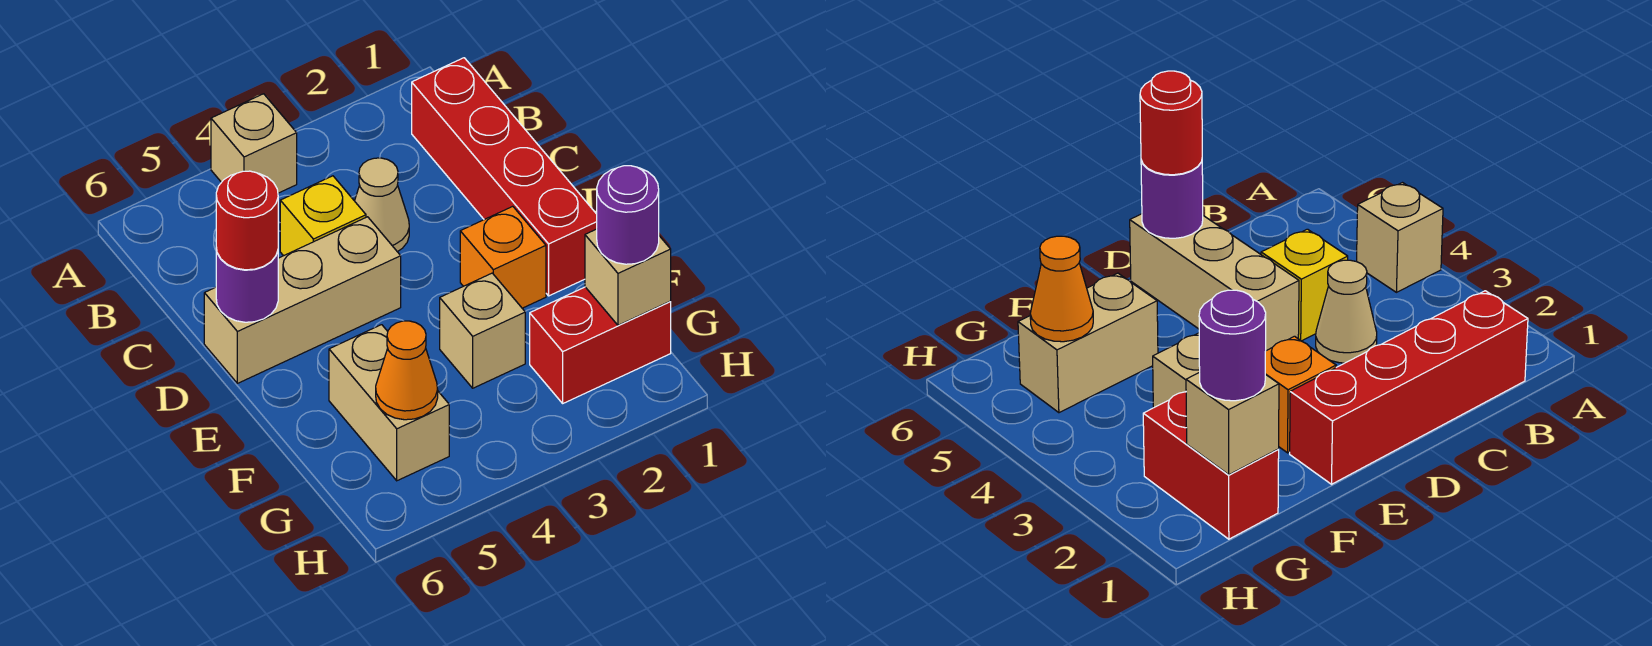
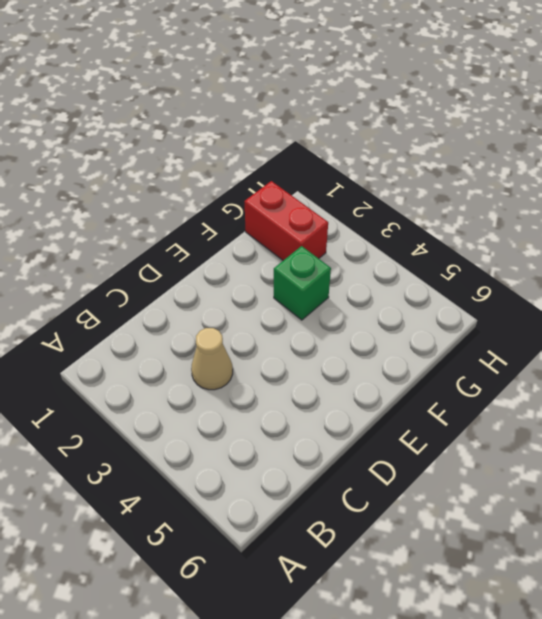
green brick F3 level 1 -> tan brick F3 level 1
none -> tan brick A4 level 1
none -> red brick B1:E1 level 1
none -> yellow brick C4 level 1

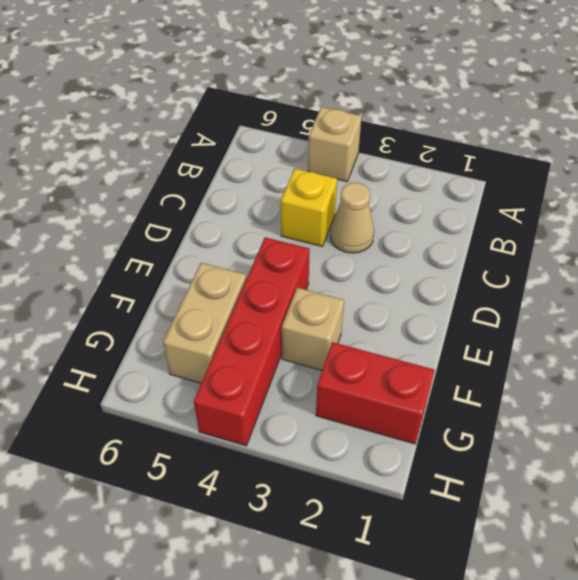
red brick E4:H4 level 1 -> red brick B1:E1 level 1
none -> tan brick D4:D6 level 1
none -> orange brick E2 level 1
none -> purple round brick D6 level 2

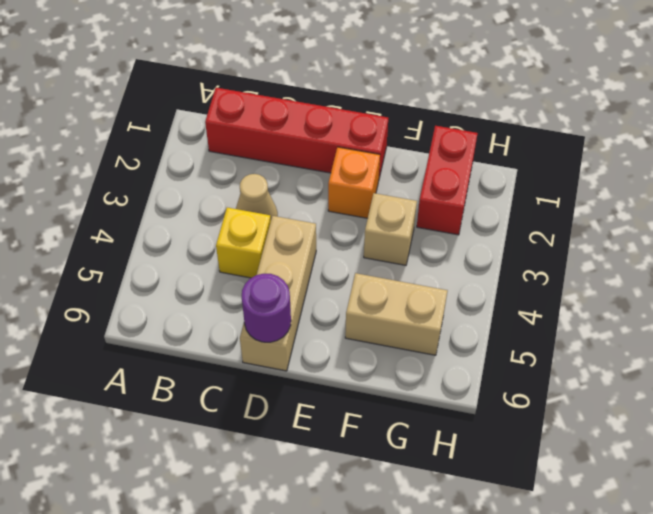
none -> tan brick A4 level 1
none -> tan brick G1 level 2
none -> orange cone G5 level 2

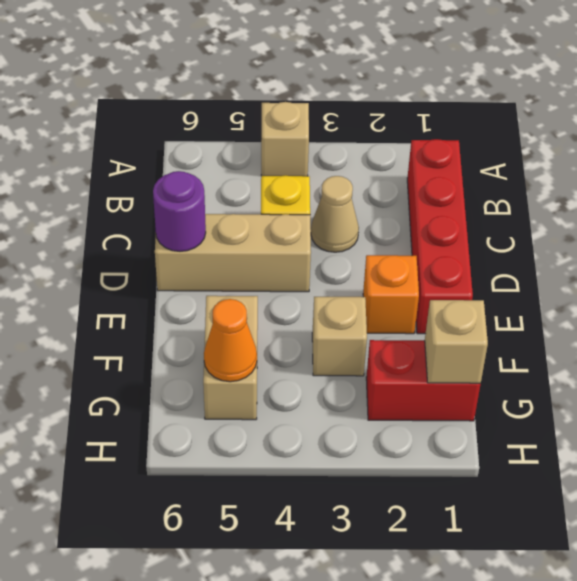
none -> red round brick D6 level 3
none -> purple round brick G1 level 3

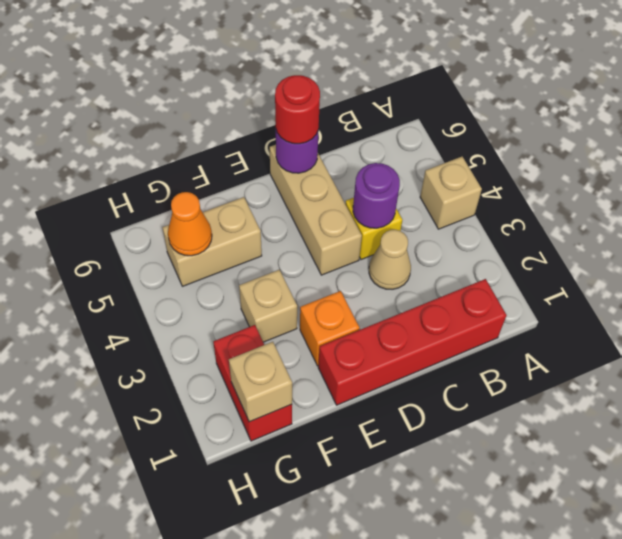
purple round brick C4 level 2 -> purple round brick G1 level 3

